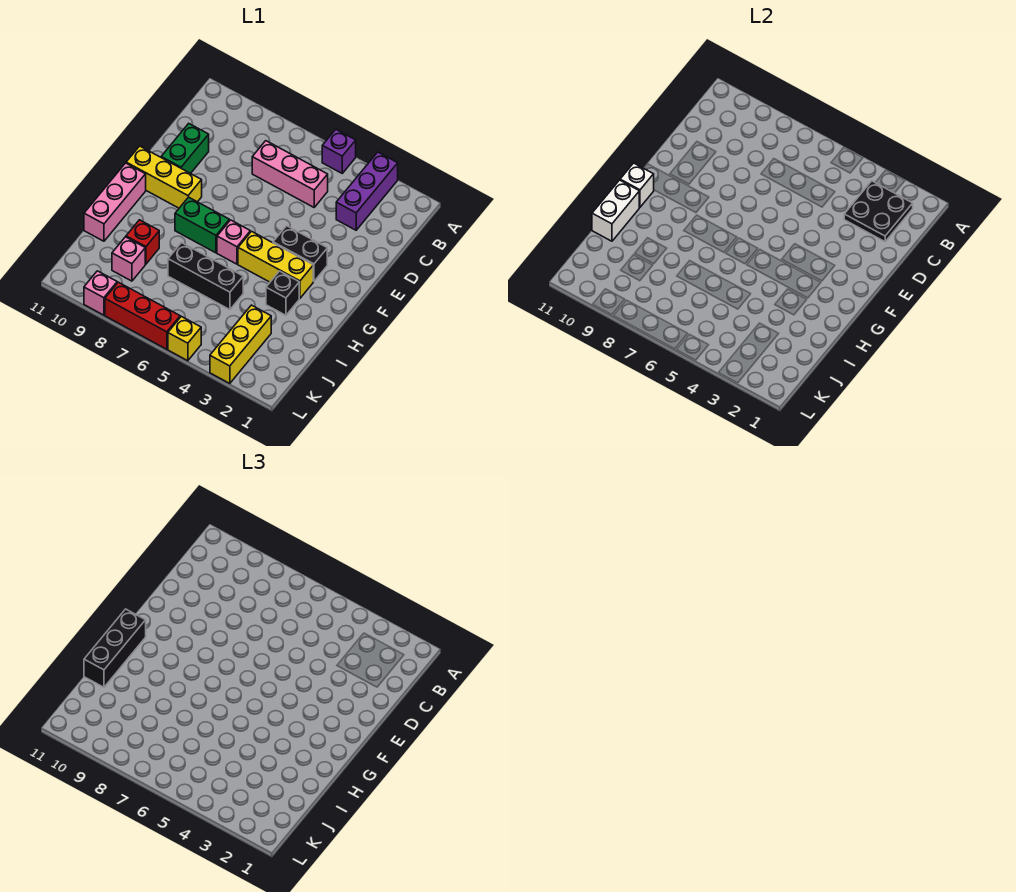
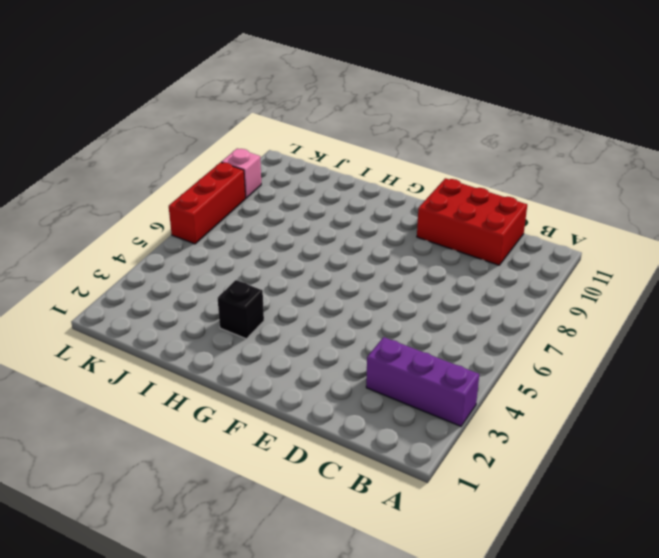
red brick C10:E11 level 1 -> green brick D10:E10 level 1
none -> purple brick A5 level 1
none -> pink brick C5:C7 level 1
none -> black brick F3:F4 level 1

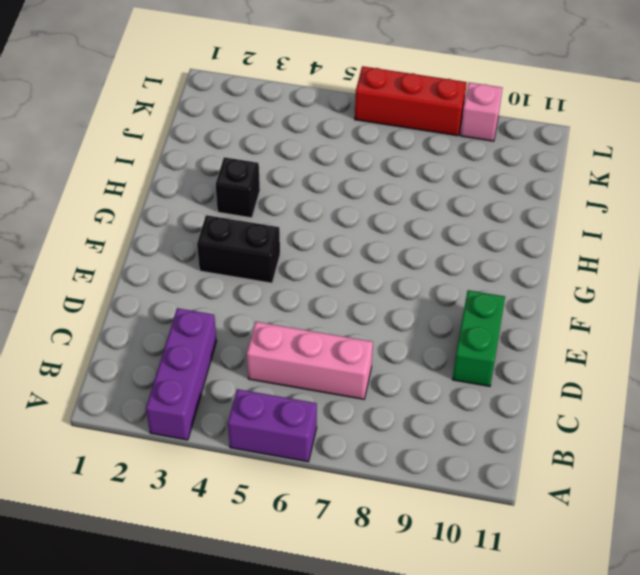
purple brick A5:A6 level 1 -> purple brick A5 level 1
none -> yellow brick F9:F11 level 1
none -> yellow brick G3:G5 level 1
none -> pink brick G6 level 1

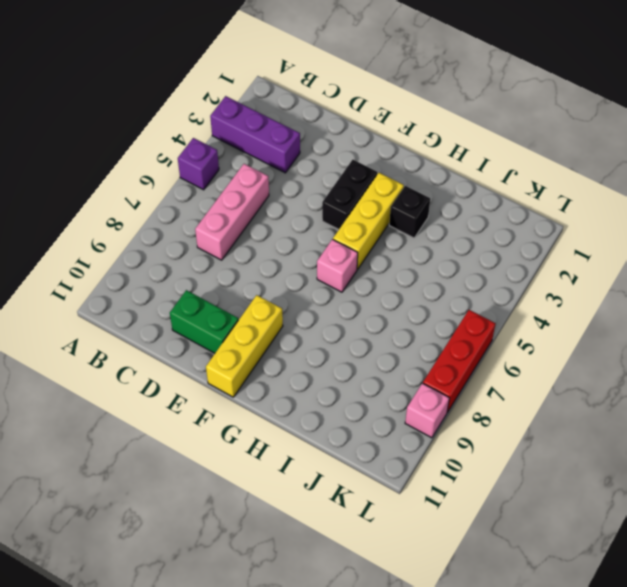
none -> green brick G7:G8 level 1
none -> pink brick G11:I11 level 1
none -> black brick I5:I7 level 1

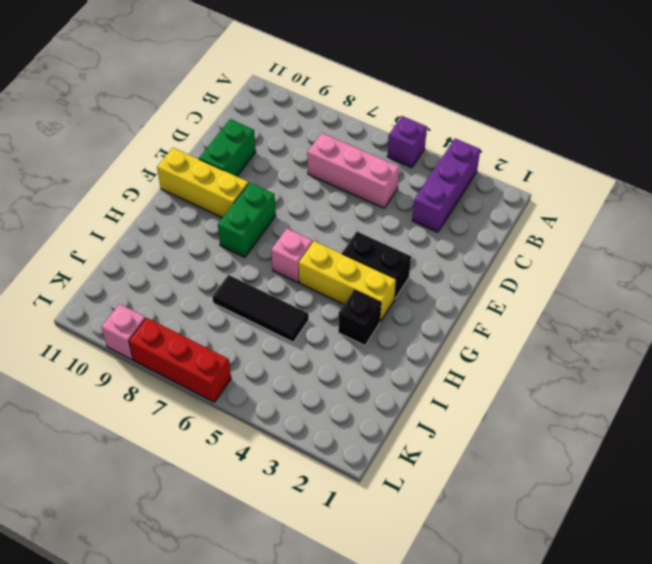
green brick F8:G8 level 1 -> green brick G7:G8 level 1
black tile I5:I7 level 1 -> black brick I5:I7 level 1
none -> pink brick G11:I11 level 1
none -> red brick I9 level 1
none -> yellow brick J3:L3 level 1

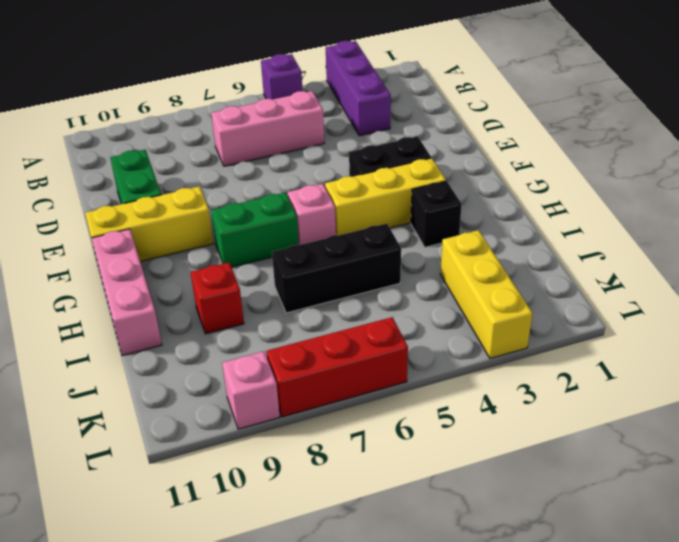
none -> pink brick J9 level 1
none -> yellow brick L5 level 1
none -> black plate B2:C3 level 2

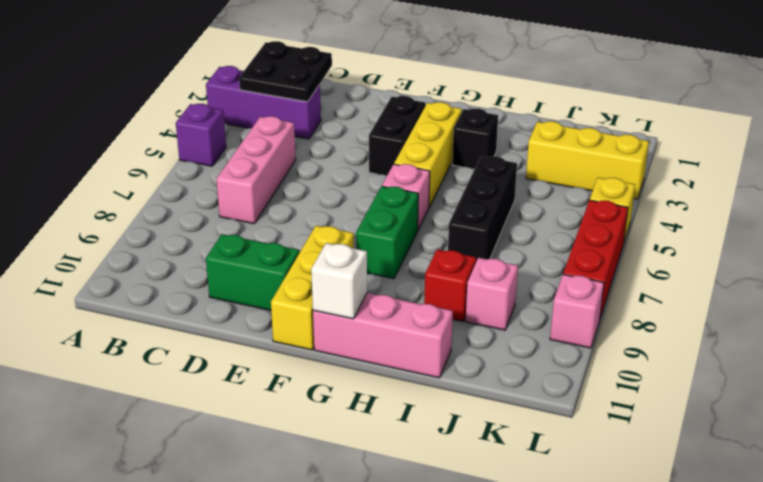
none -> white brick H11:I11 level 2
none -> black brick G11:I11 level 3

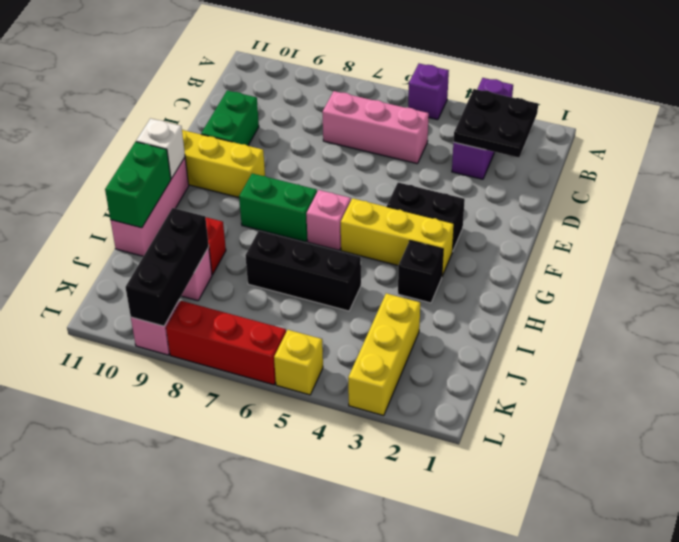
green brick H11:I11 level 2 -> white brick H11:I11 level 2
black brick J9:L9 level 2 -> black brick G11:I11 level 3

